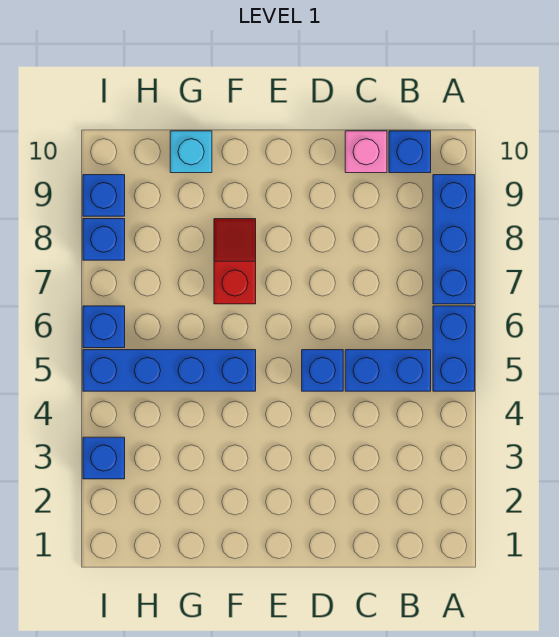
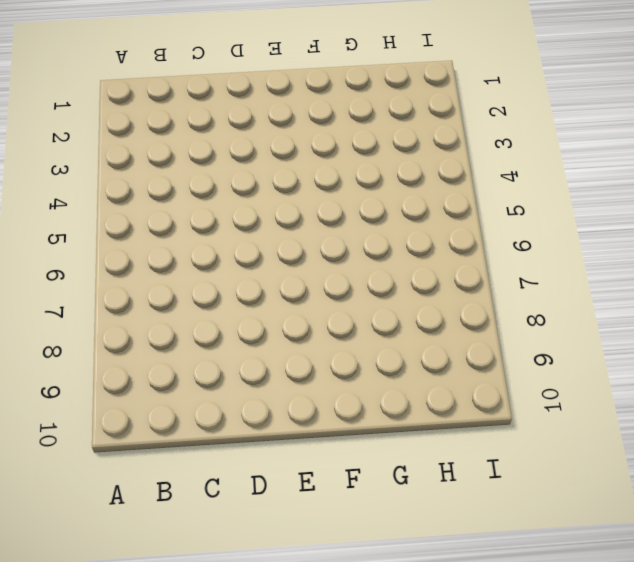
none -> blue brick A5:A6 level 1
none -> blue brick A7:A9 level 1
none -> blue brick B5:C5 level 1

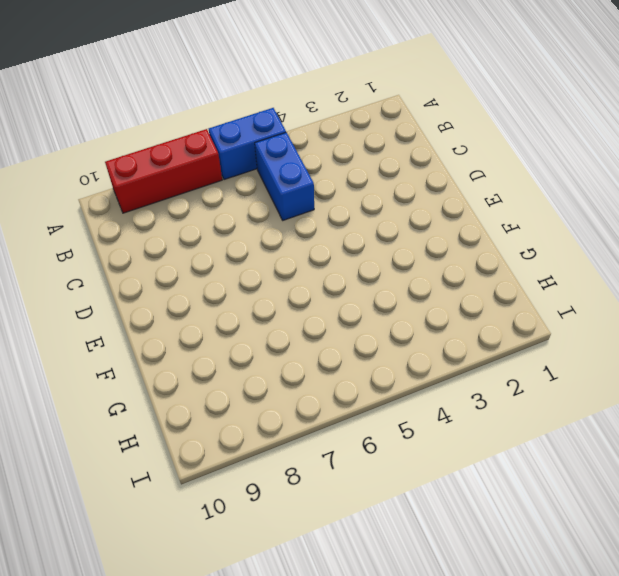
red brick A7:A9 level 1 -> blue brick A7:A9 level 1
none -> blue brick B10 level 1
none -> pink brick C10 level 1
none -> blue brick D5 level 1

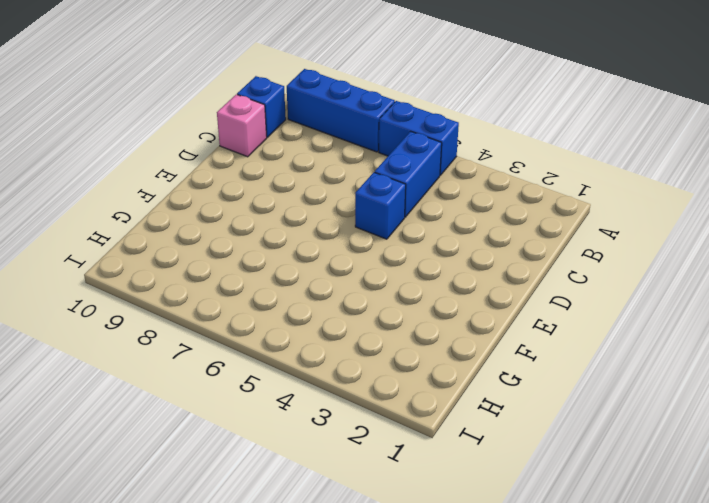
none -> blue brick F5:I5 level 1
none -> red slope F7:F8 level 1 top 7
none -> cyan brick G10 level 1

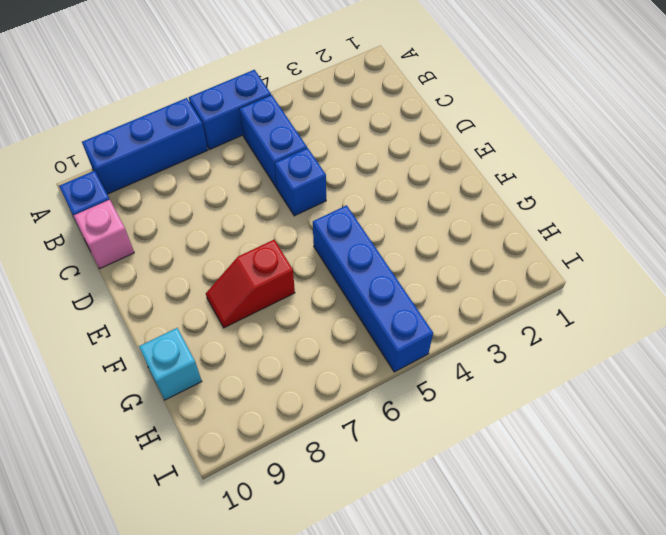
none -> blue brick I3 level 1
none -> blue brick I6 level 1
none -> blue brick I8 level 1

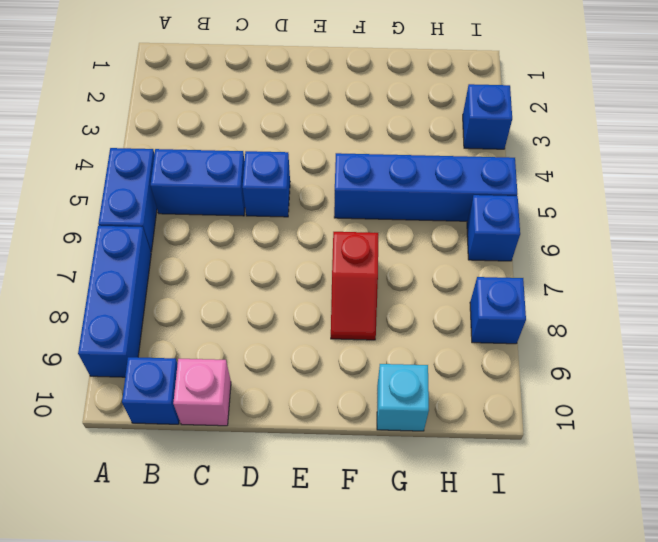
none -> blue brick I9 level 1

